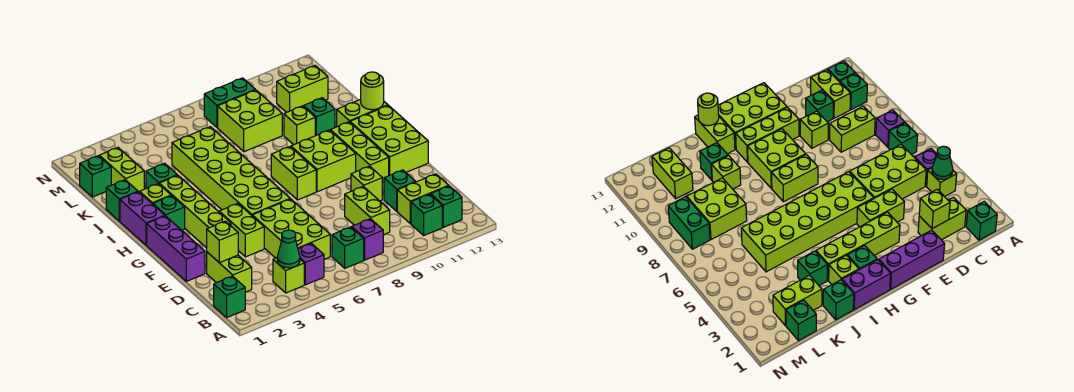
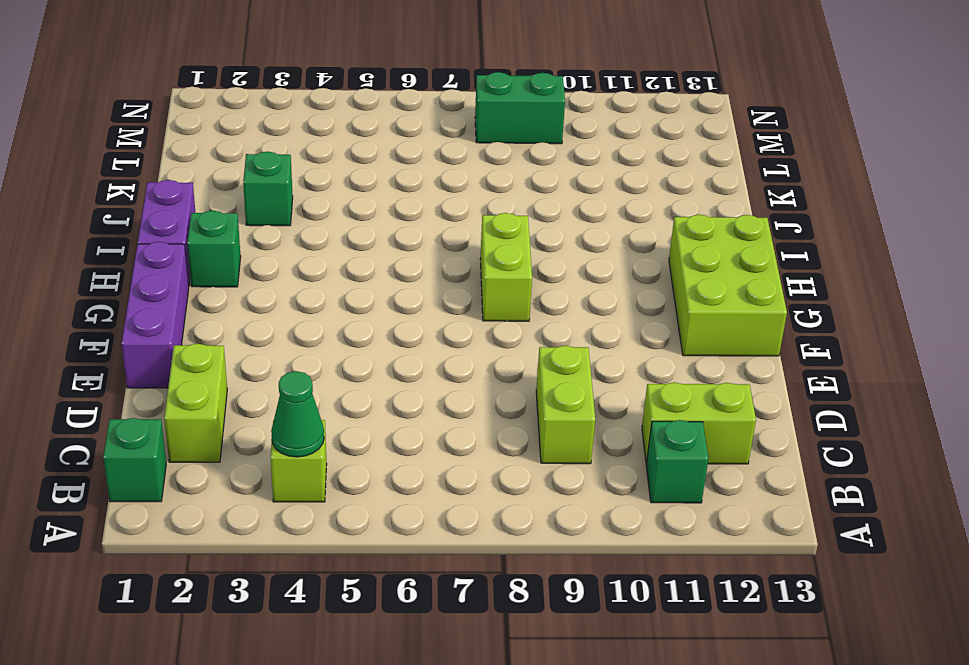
none -> purple brick B5 level 1
none -> green brick B7 level 1
none -> purple brick B8 level 1
none -> green brick B12 level 1

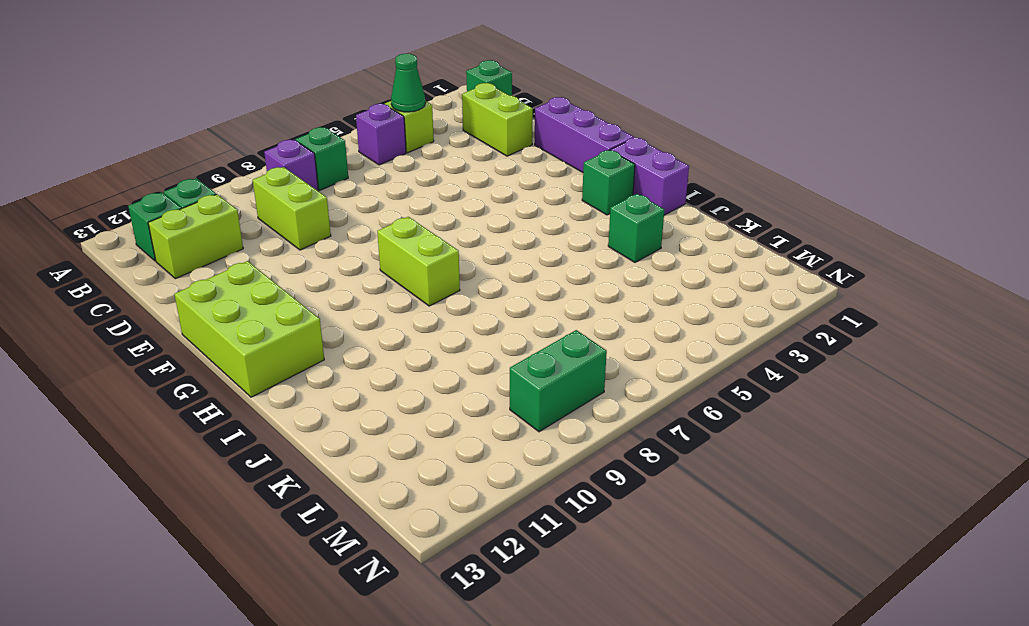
none -> lime brick C5:E6 level 1
none -> green brick D11 level 1
none -> lime brick E4:F4 level 1
none -> lime brick E10 level 1

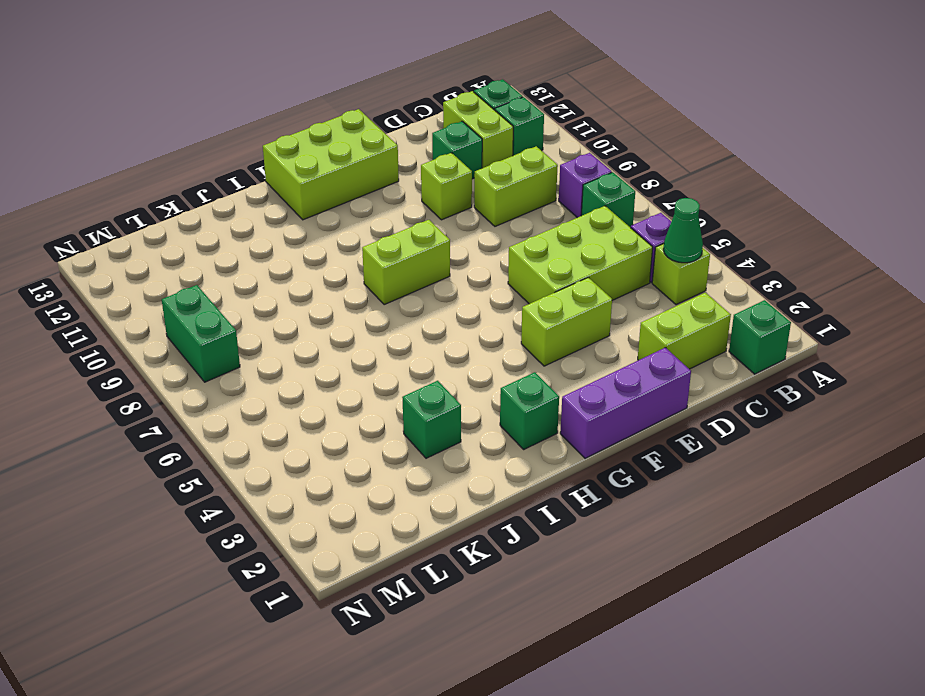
none -> lime brick F3:I3 level 1
none -> lime brick F5:K6 level 1
none -> lime brick F11:H11 level 1
none -> lime brick G9:H10 level 1

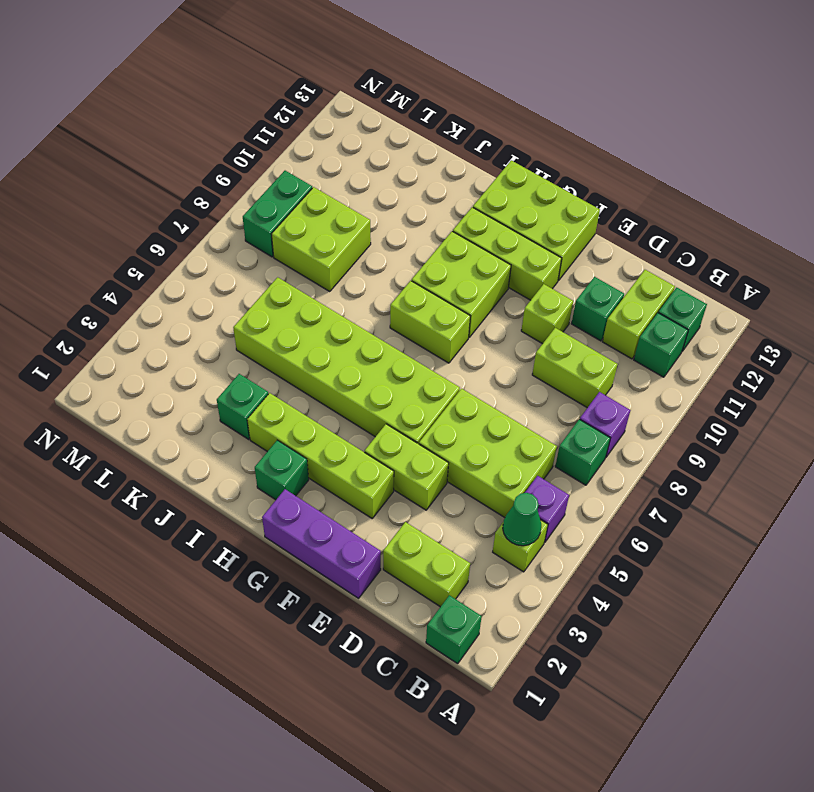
none -> purple brick H1:I1 level 1
none -> lime brick I2 level 1
none -> lime brick I12:I13 level 1
none -> green brick J1 level 1

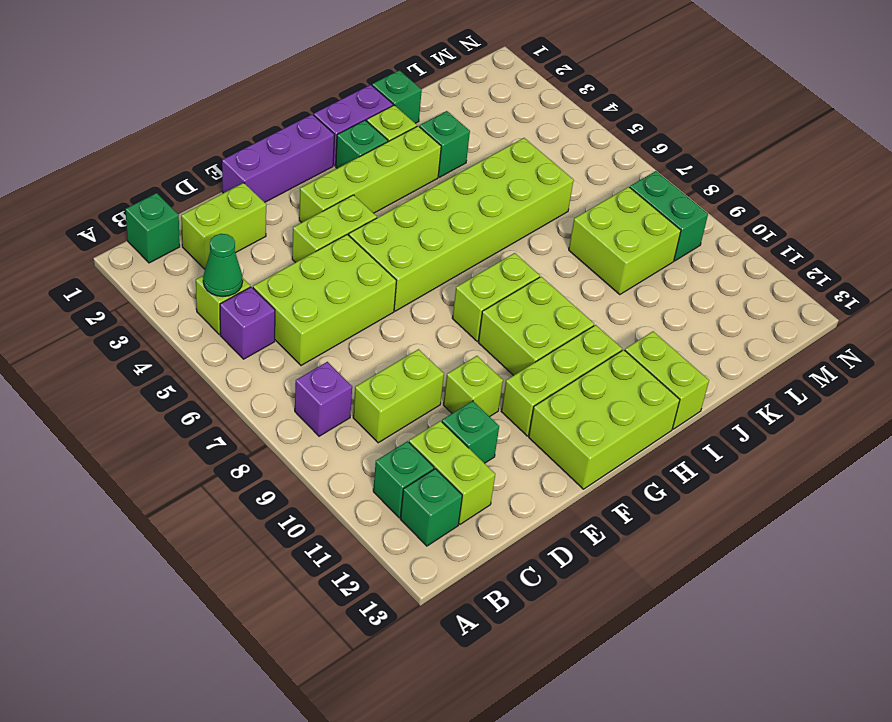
none -> green brick B7 level 1
none -> lime brick J10 level 1
none -> green brick J11 level 1
none -> lime brick K2:L2 level 1

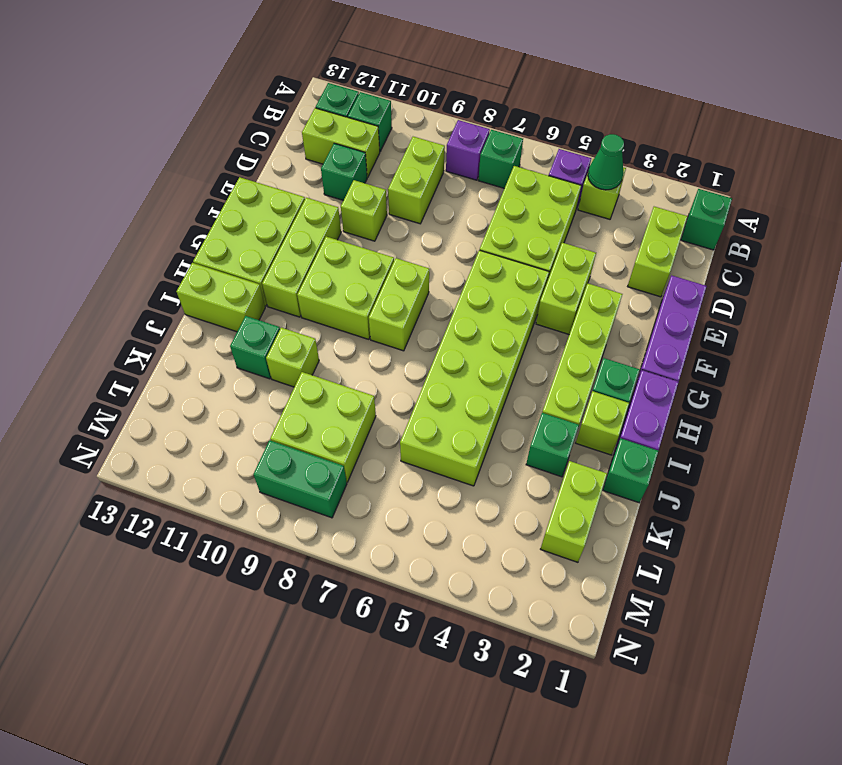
none -> green brick L1 level 1
none -> lime brick L11:L12 level 1
none -> lime brick D2 level 2
none -> lime round brick I13 level 2

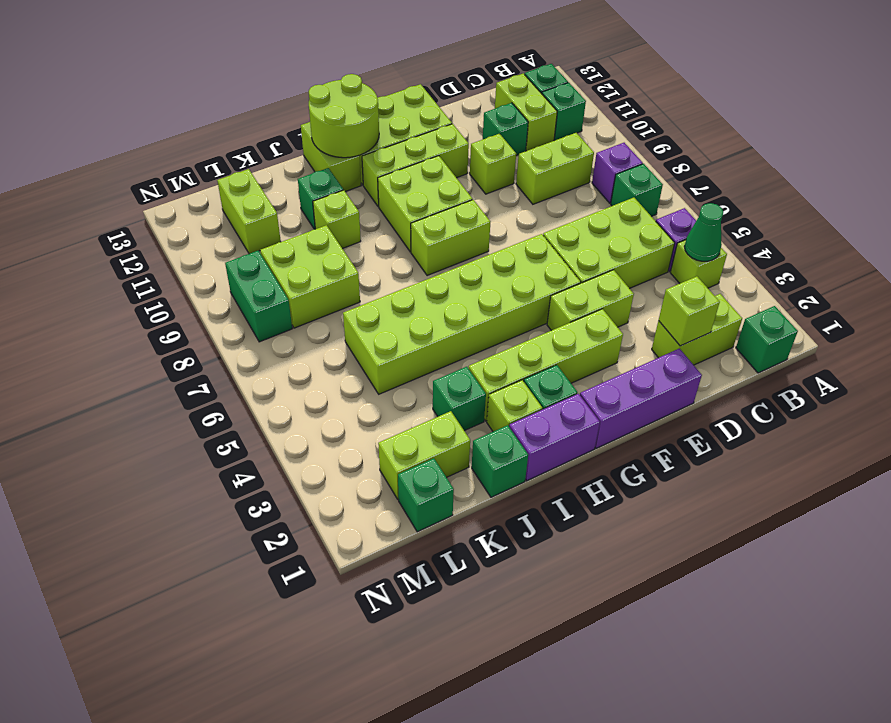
lime round brick H12:I13 level 2 -> lime round brick I13 level 2

